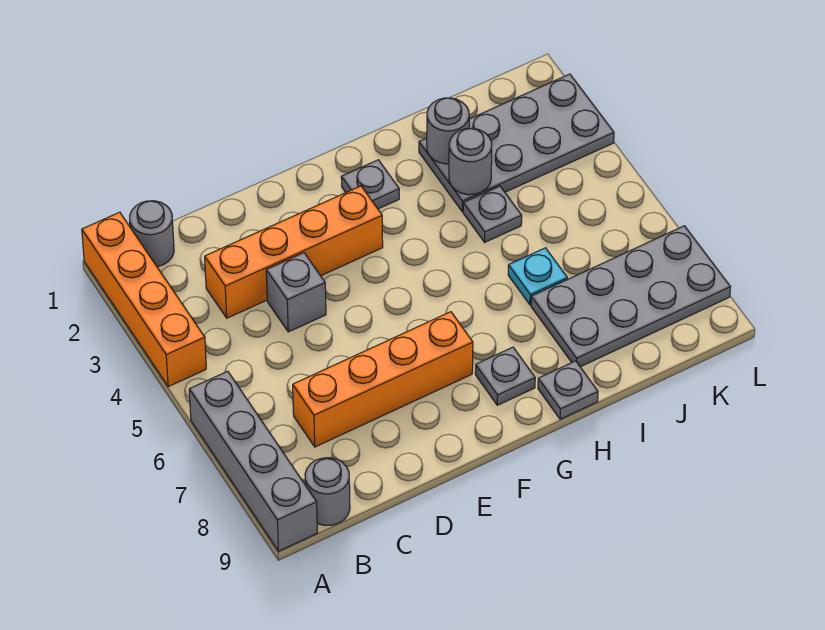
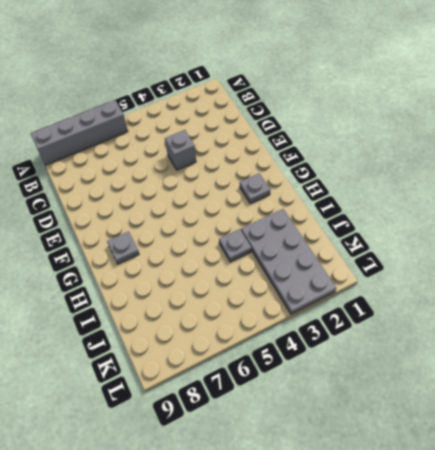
none -> orange brick A1:A4 level 1
none -> grey round brick B1 level 1
none -> grey round brick B9 level 1

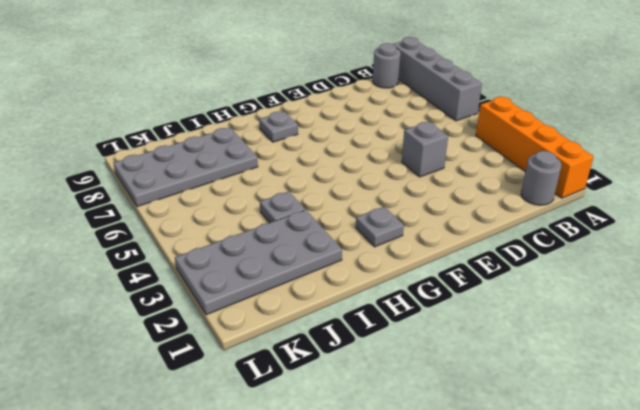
none -> orange brick C3:F3 level 1
none -> orange brick C7:F7 level 1
none -> grey plate H9 level 1

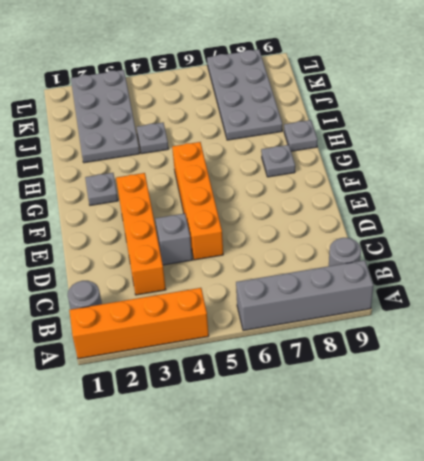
orange brick D5:G5 level 1 -> orange brick C7:F7 level 1
none -> cyan plate I6 level 1
none -> grey round brick I2 level 2
none -> grey round brick I3 level 2

